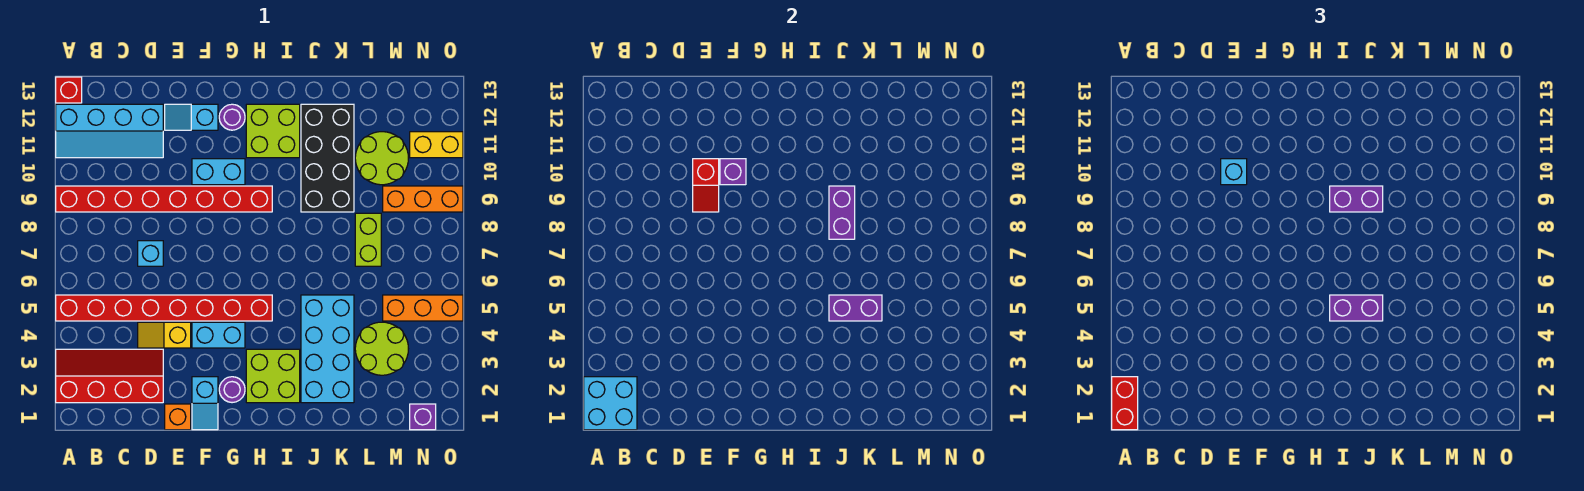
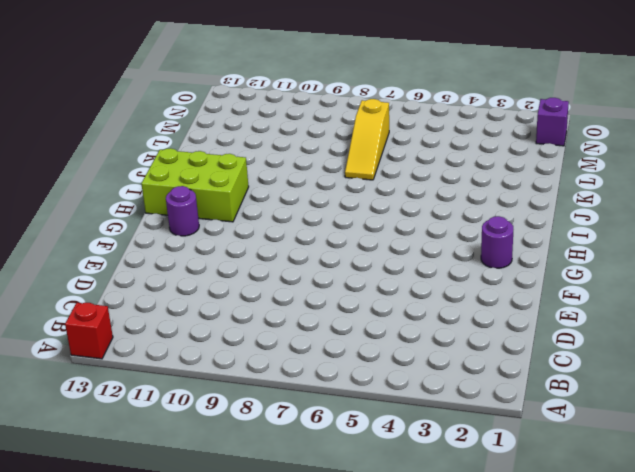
lime brick H11:I13 level 1 -> lime brick H11:I12 level 1
yellow slope K7:M7 level 1 top M -> lime brick L7:L8 level 1
none -> red slope A2:D3 level 1 top 2
none -> red brick A5:H5 level 1
none -> red brick A9:H9 level 1
none -> cyan slope A11:D12 level 1 top 12

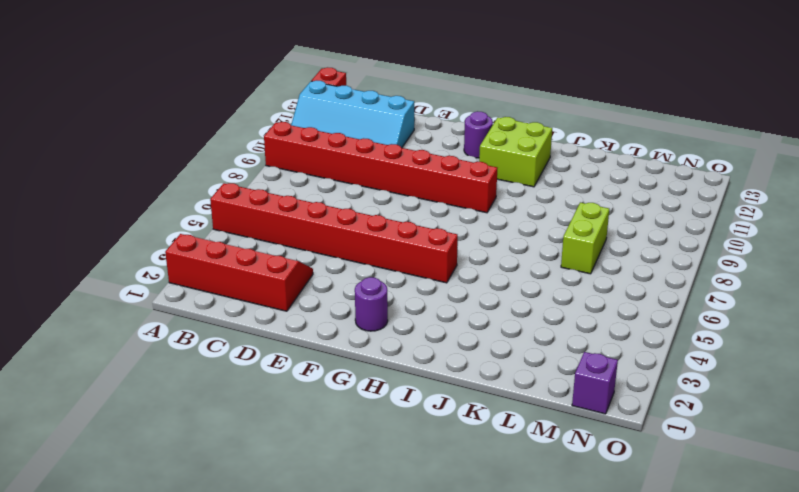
none -> yellow slope D4:E4 level 1 top E
none -> cyan brick D7 level 1
none -> orange brick E1 level 1
none -> cyan slope E12:F12 level 1 top F

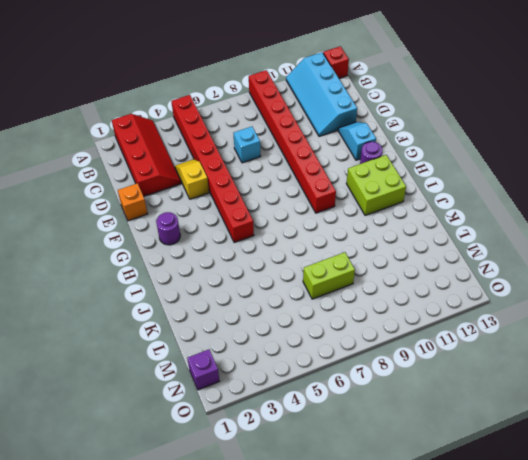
none -> cyan slope F1:F2 level 1 top 2
none -> cyan brick F4:G4 level 1
none -> cyan brick F10:G10 level 1
none -> lime brick H2:I3 level 1

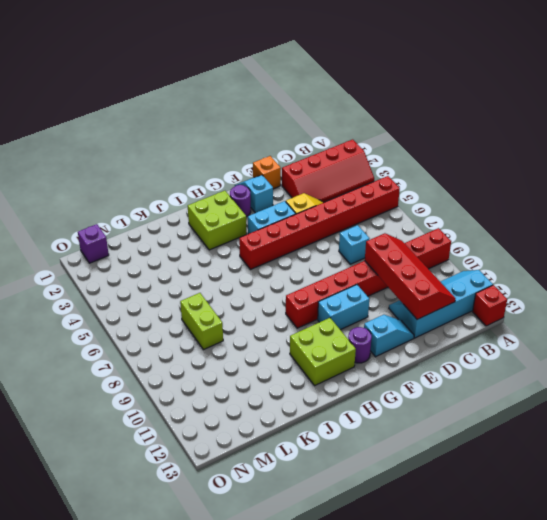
red slope C9:D12 level 2 top D -> none
none -> cyan brick J2:K5 level 1
none -> black brick J9:K12 level 1
none -> lime round brick L3:M4 level 1
none -> lime round brick L10:M11 level 1

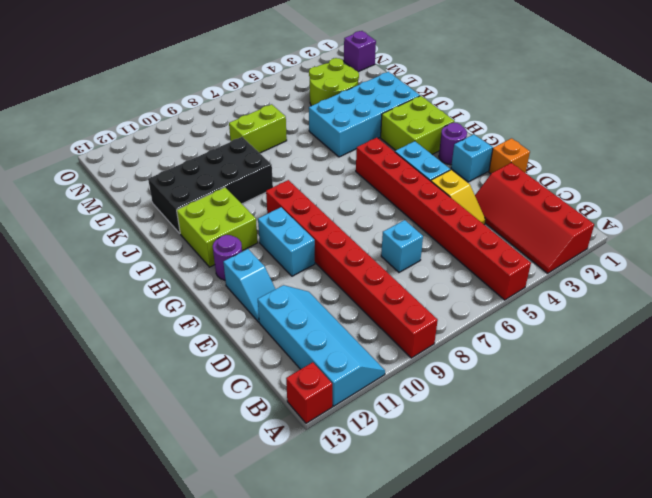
none -> lime round brick L10:M11 level 1
none -> orange brick M5:O5 level 1
none -> orange brick M9:O9 level 1
none -> yellow brick N11:O11 level 1

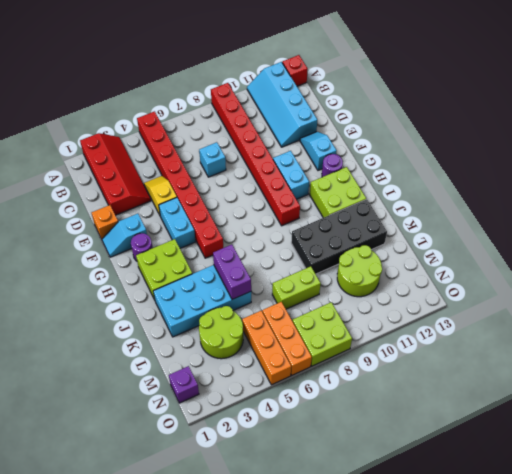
orange brick M6:O6 level 1 -> orange brick M9:O9 level 1
lime brick N7:O8 level 1 -> none
none -> yellow brick N11:O11 level 1
none -> cyan brick A1:B2 level 2
none -> red slope E9:E10 level 2 top 10
none -> purple brick F10 level 2

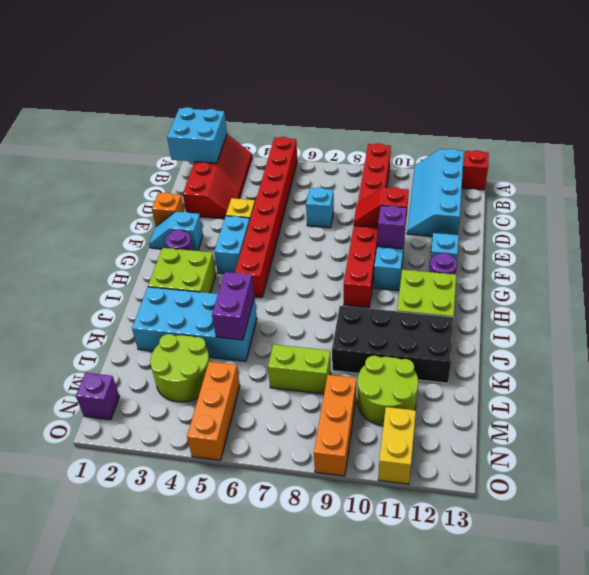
none -> purple brick J8:J9 level 2
none -> red brick A1:A2 level 3
none -> cyan brick E10 level 3
none -> purple brick I5:J5 level 3

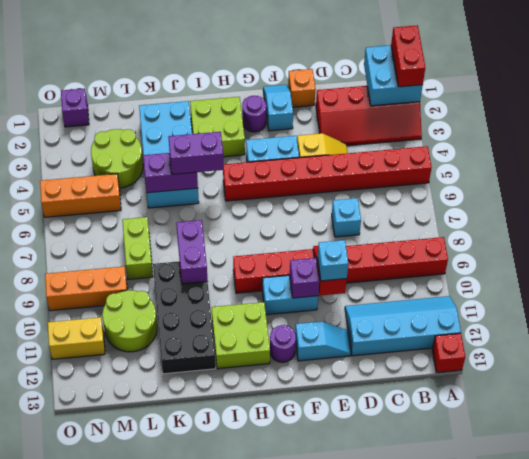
none -> purple brick I9:J9 level 3

